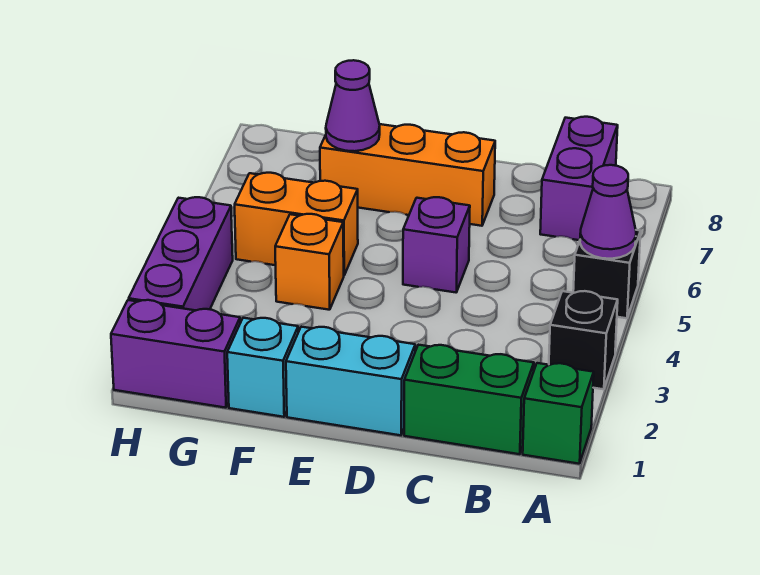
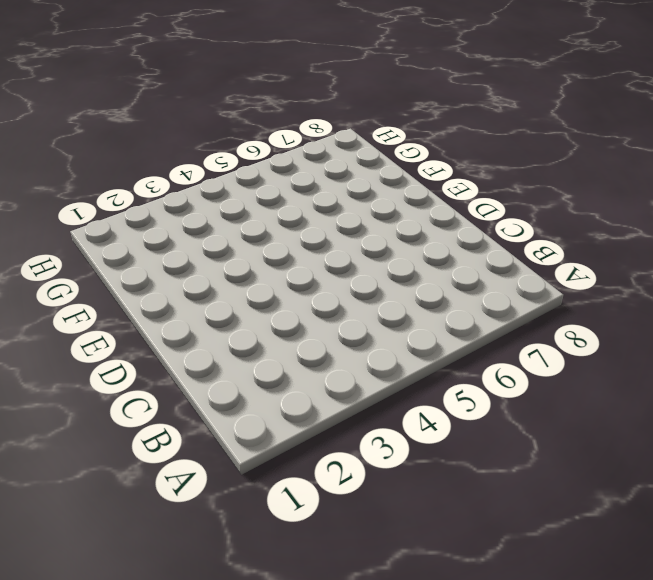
none -> green brick A1 level 1
none -> black brick A3 level 1
none -> black brick A5 level 1

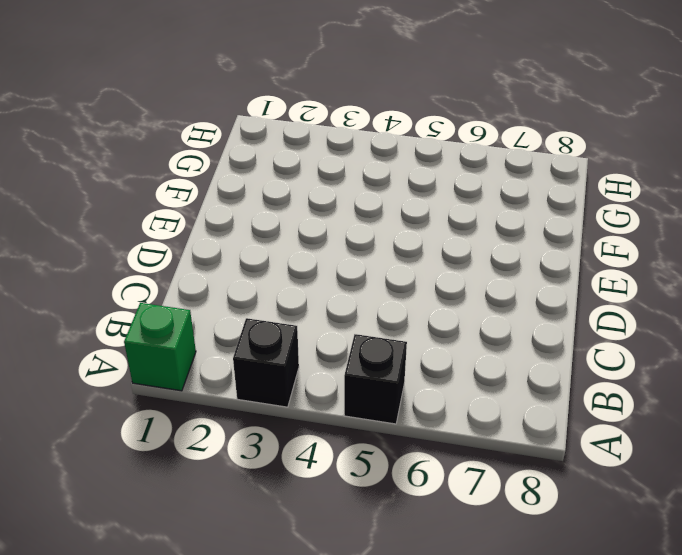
none -> green brick B1:C1 level 1
none -> purple brick B7:B8 level 1
none -> cyan brick D1:E1 level 1

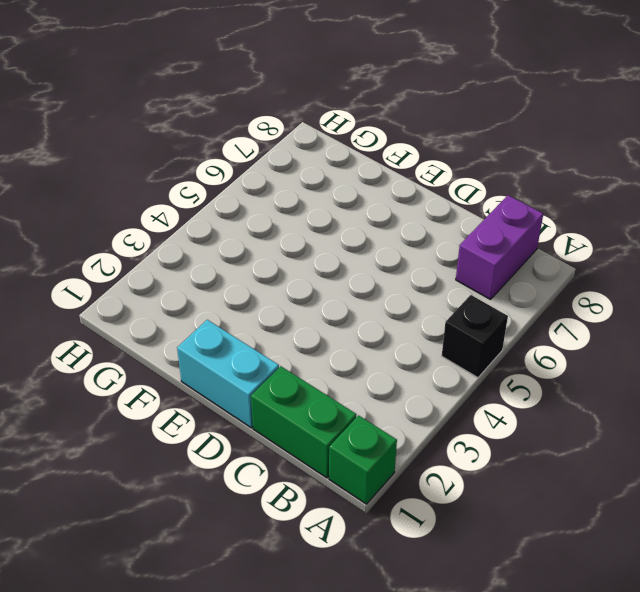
none -> black brick A3 level 1
none -> purple brick D5 level 1
none -> orange brick D7:F7 level 1

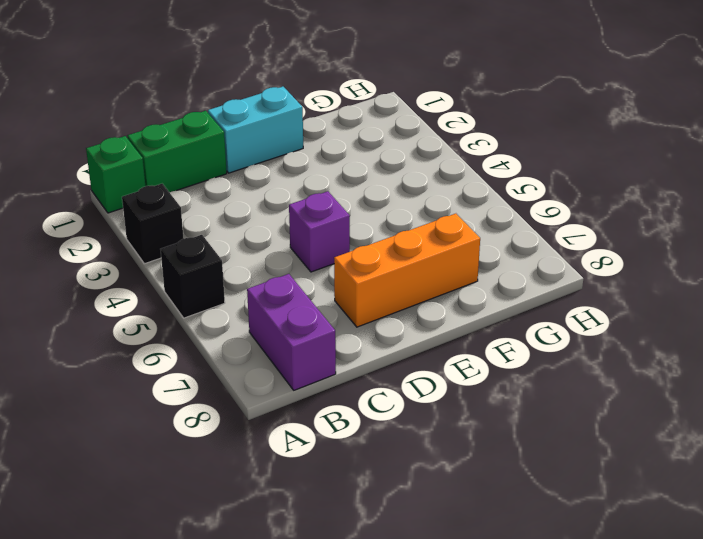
none -> cyan brick F1 level 1
none -> orange brick F4 level 1
none -> orange brick F5:G5 level 1

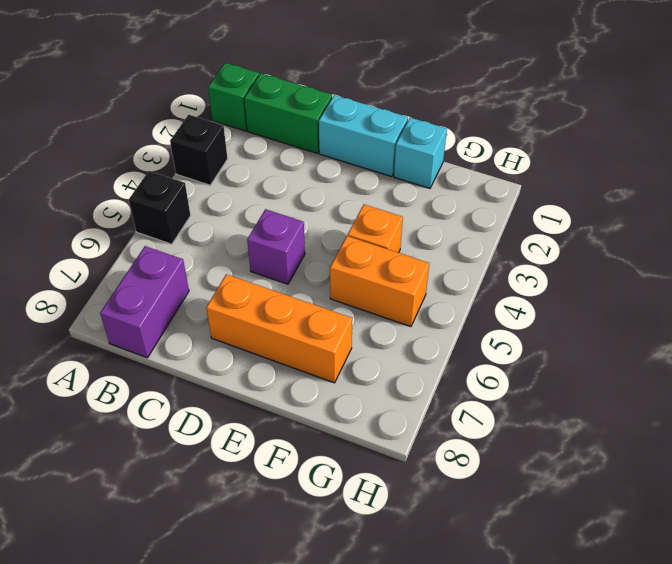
none -> purple brick G1:H1 level 1
none -> purple brick H2:H4 level 1
none -> purple cone A5 level 2

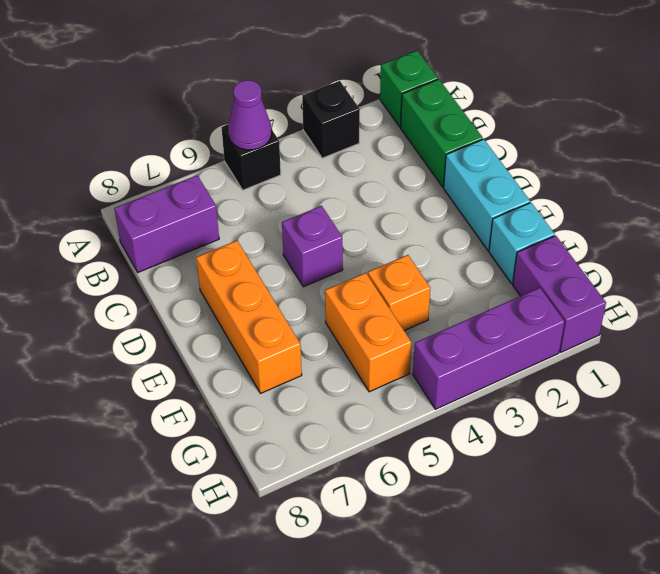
none -> purple cone F7 level 2

